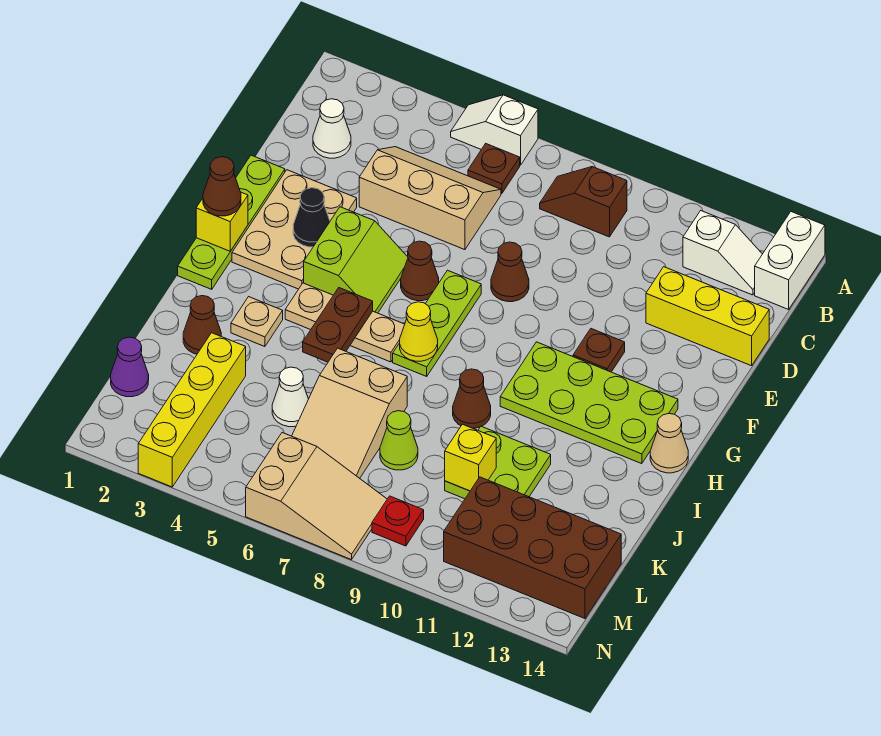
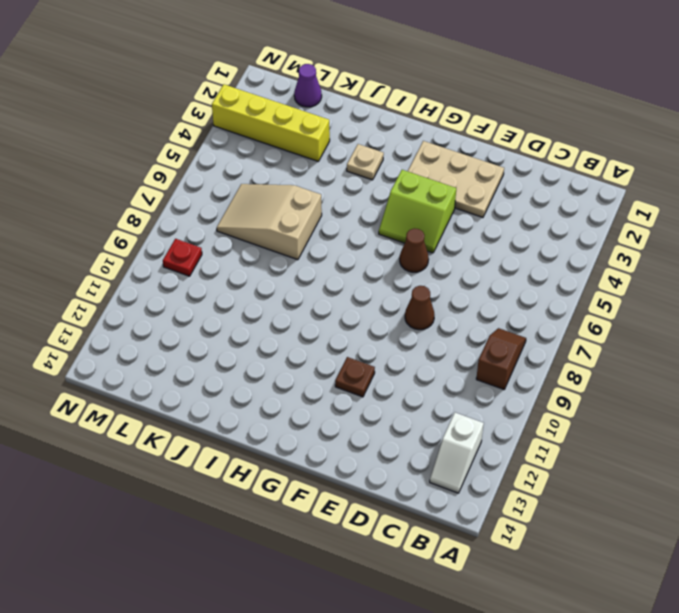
none -> white slope A5:A6 level 1 top 6
none -> white brick A14:B14 level 1
none -> brown plate B6 level 1
none -> white cone C2 level 1

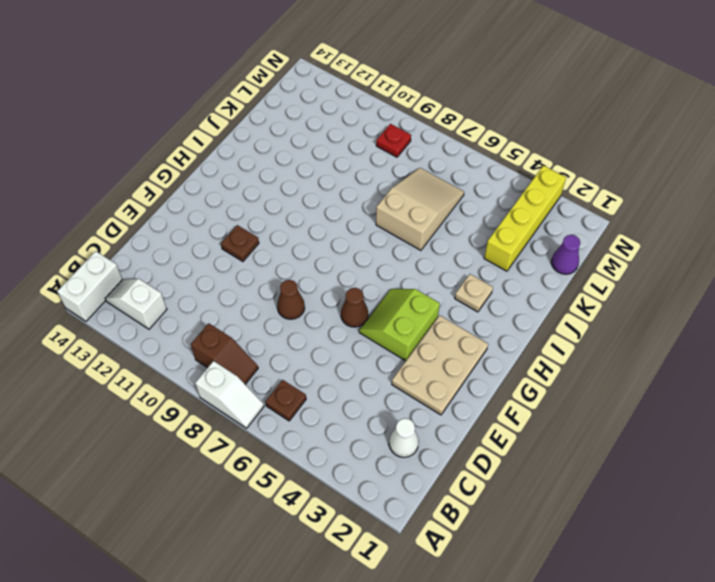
white slope A7:A8 level 1 top 8 -> white slope A5:A6 level 1 top 6
none -> tan slope C4:D6 level 1 top D
none -> yellow brick D12:D14 level 1
none -> lime plate E1:H1 level 1
none -> lime plate F7:H7 level 1

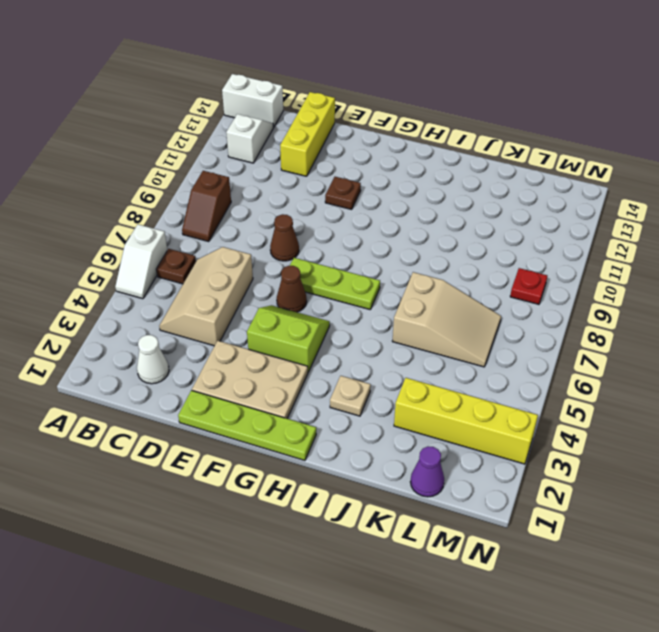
none -> lime plate G10:H13 level 1
none -> tan plate H4:H6 level 1
none -> tan cone H14 level 1
none -> brown cone I9 level 1

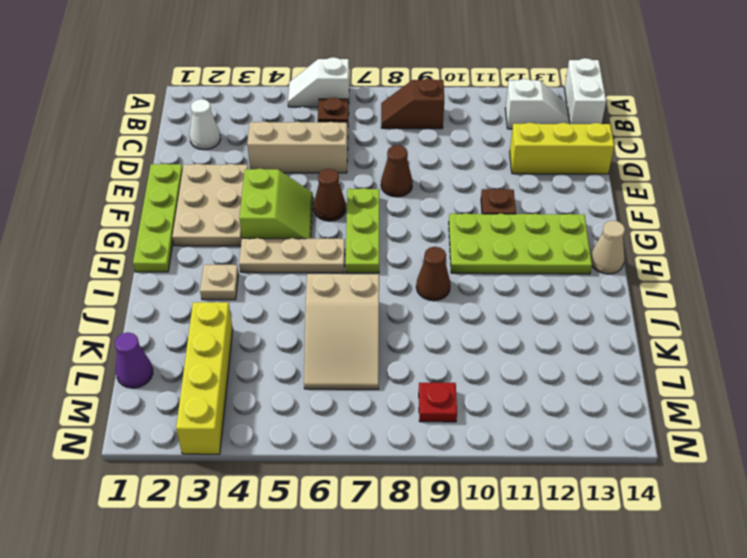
none -> brown cone J2 level 1
none -> lime plate J10:K11 level 1
none -> white cone K5 level 1
none -> lime cone K8 level 1

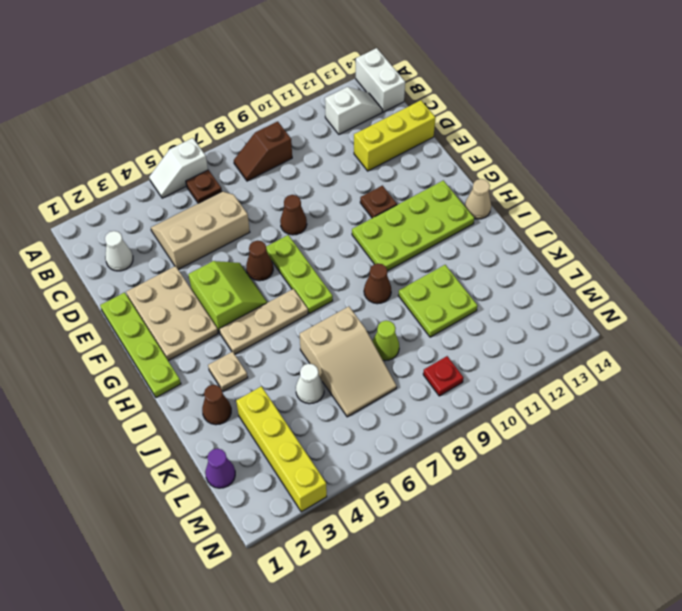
none -> brown brick L11:M14 level 1
none -> tan slope M6:N8 level 1 top 6
none -> black cone F3 level 2
none -> yellow brick G1 level 2

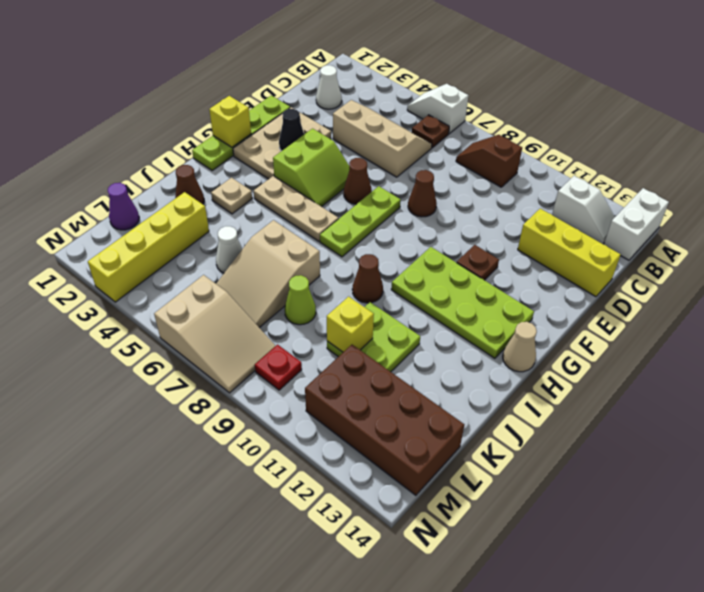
none -> brown plate H5:I5 level 2
none -> yellow cone H7 level 2
none -> brown cone G1 level 3

